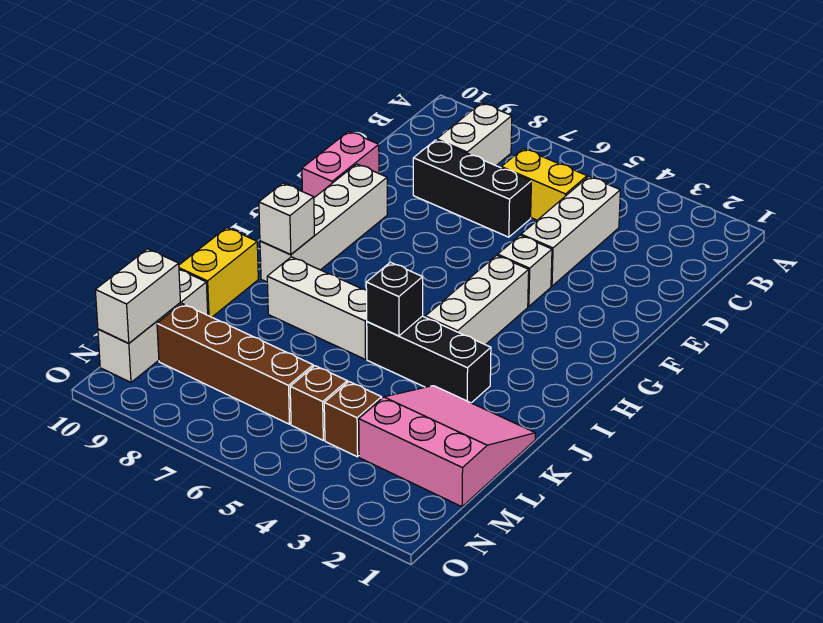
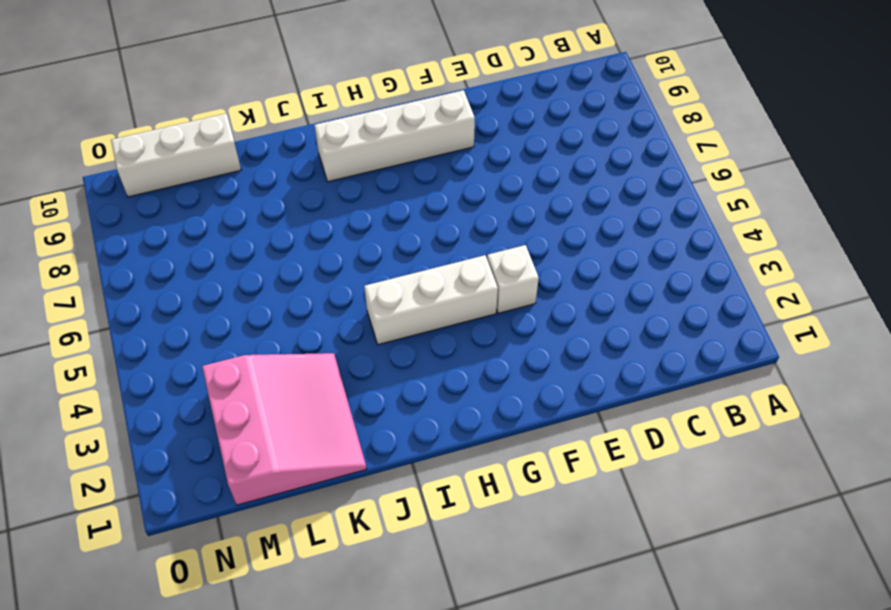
none -> white brick B8:C8 level 1
none -> white brick C4:E4 level 1
none -> yellow brick C5:C6 level 1

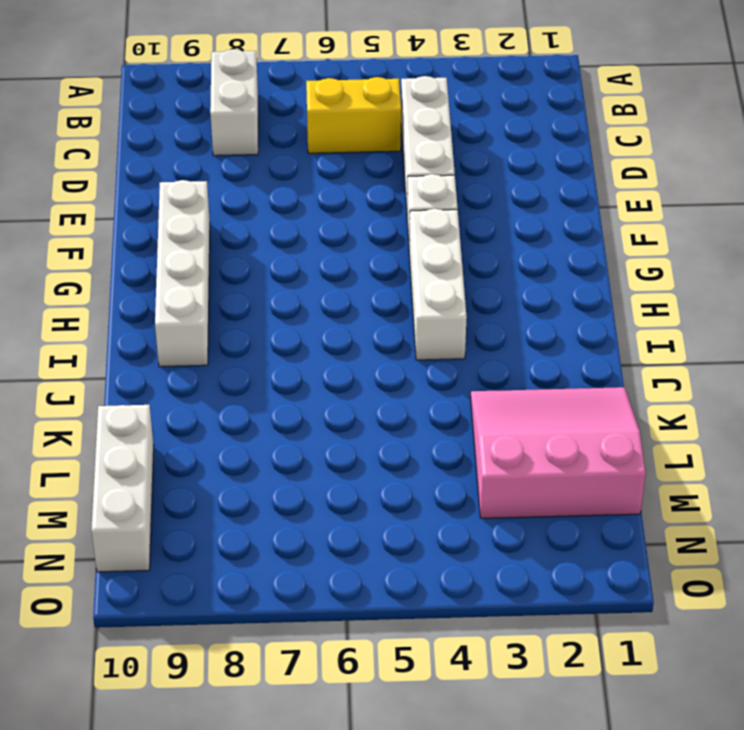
none -> black brick D6:D8 level 1
none -> pink brick E10:F10 level 1
none -> black brick J3:J5 level 1

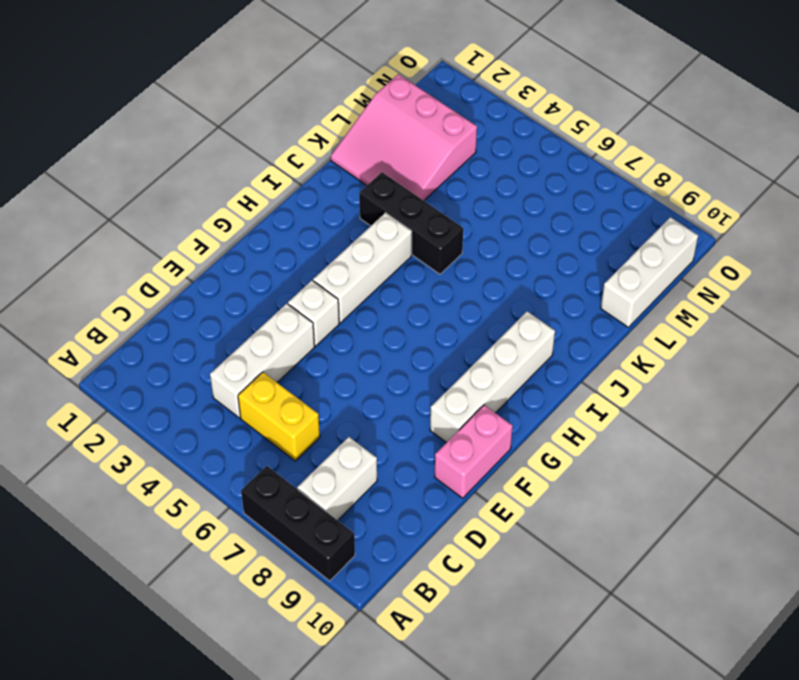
black brick A7:A9 level 1 -> black brick D6:D8 level 1
none -> white brick J6:J8 level 1
none -> yellow brick J10:K10 level 1
none -> brown brick M4 level 1

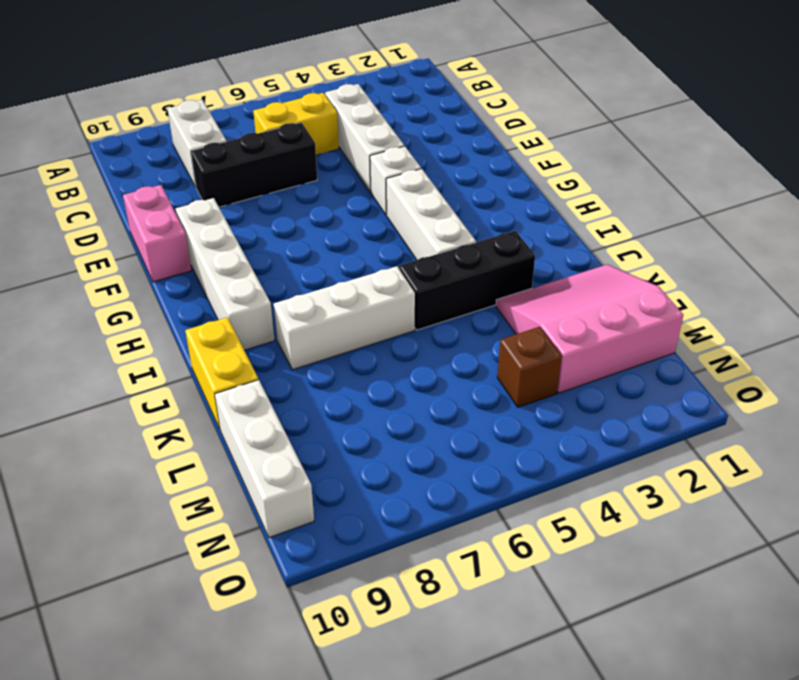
none -> brown brick M5 level 1
none -> brown brick M6:M9 level 1
none -> white brick I9 level 2

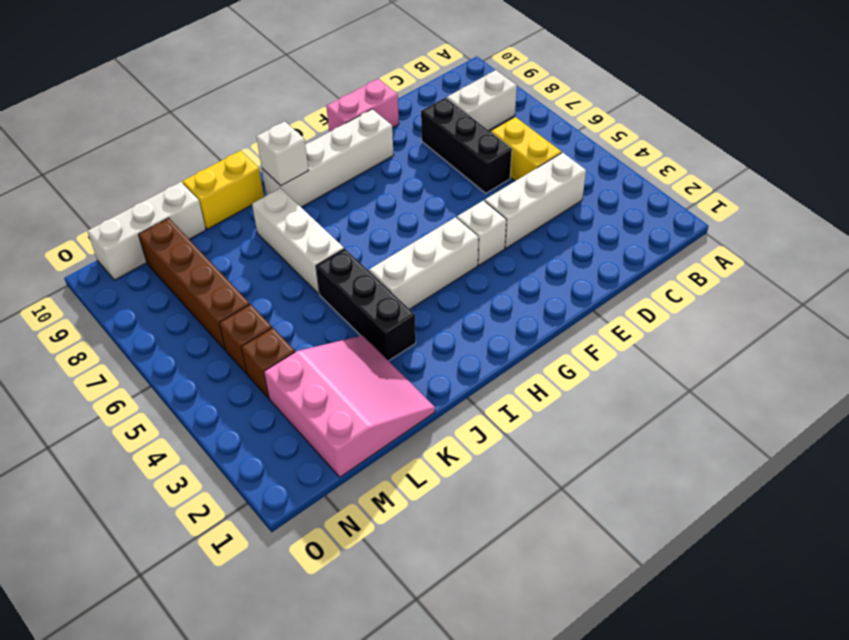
none -> black brick J5 level 2
none -> white brick M10:N10 level 2

